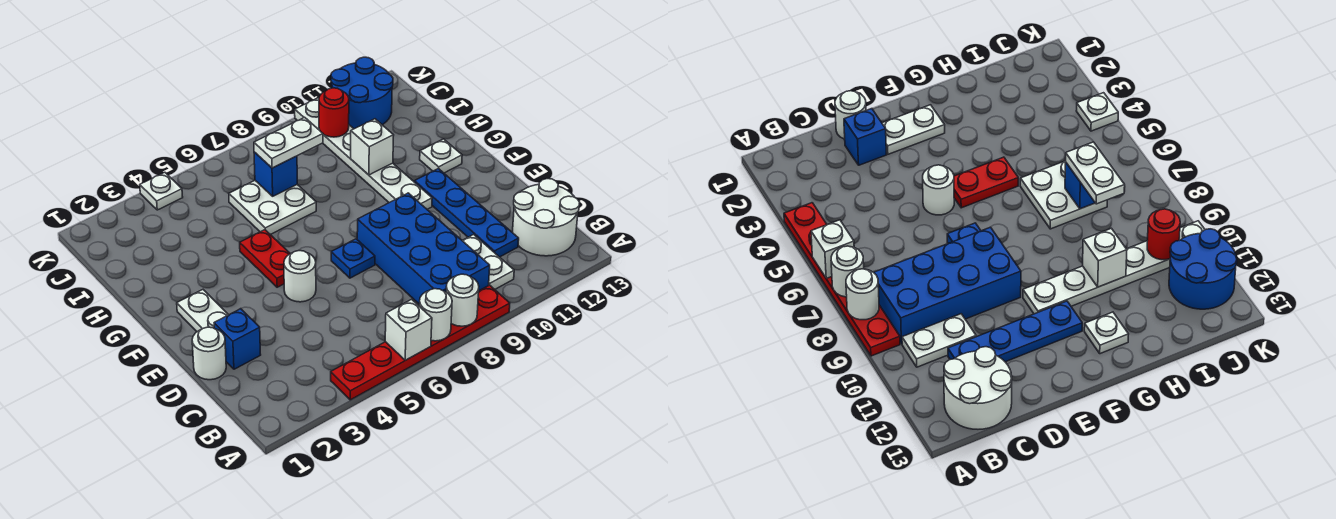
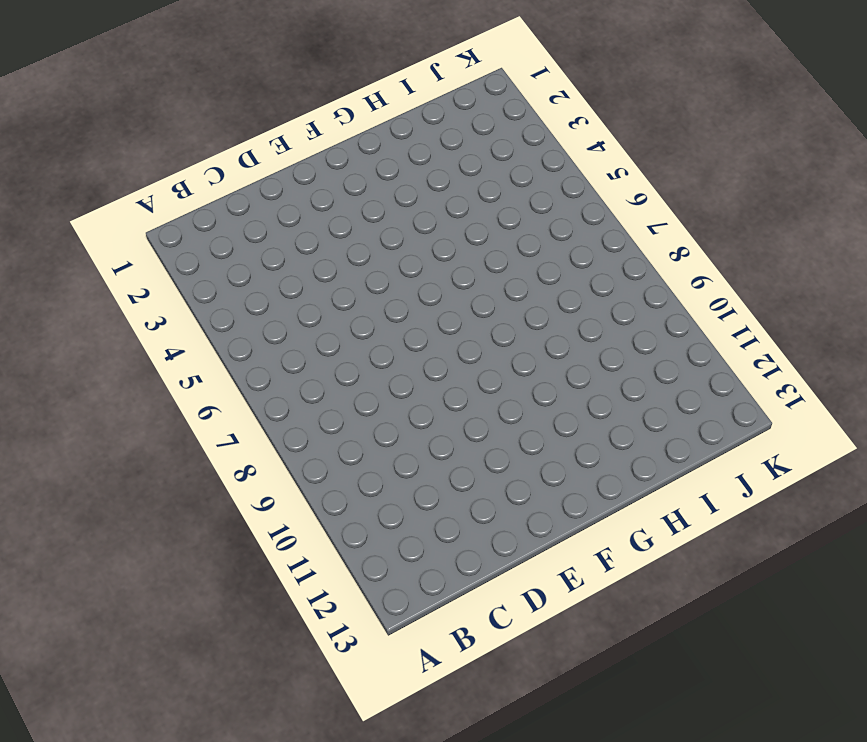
none -> red plate A4:A9 level 1
none -> blue brick B8:E9 level 1
none -> white plate B10:C10 level 1

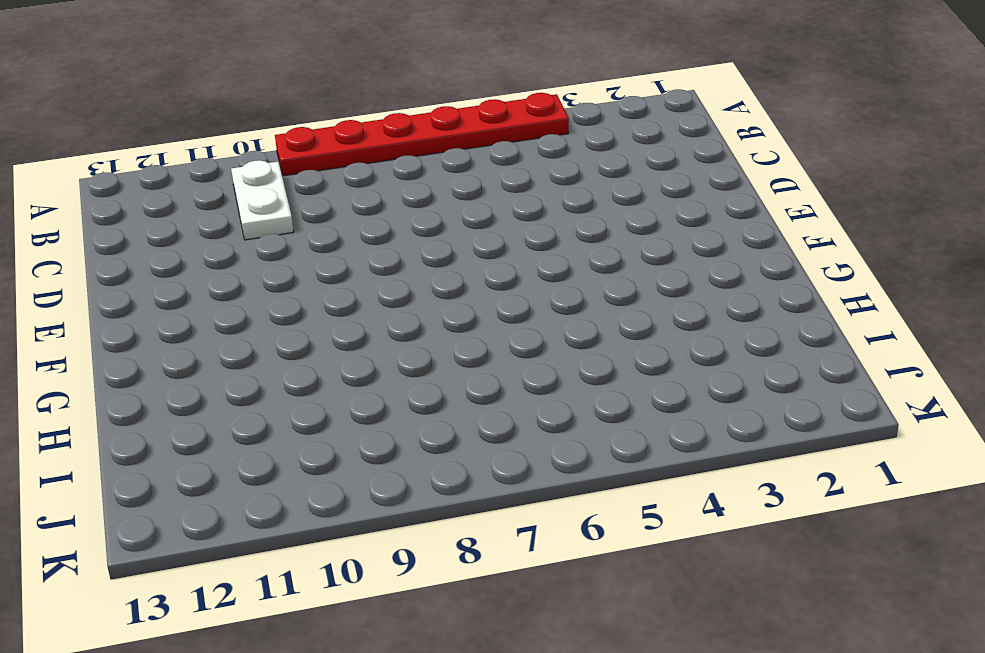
none -> blue brick B8:E9 level 1
none -> white round brick B12:C13 level 1
none -> blue plate C11:F11 level 1

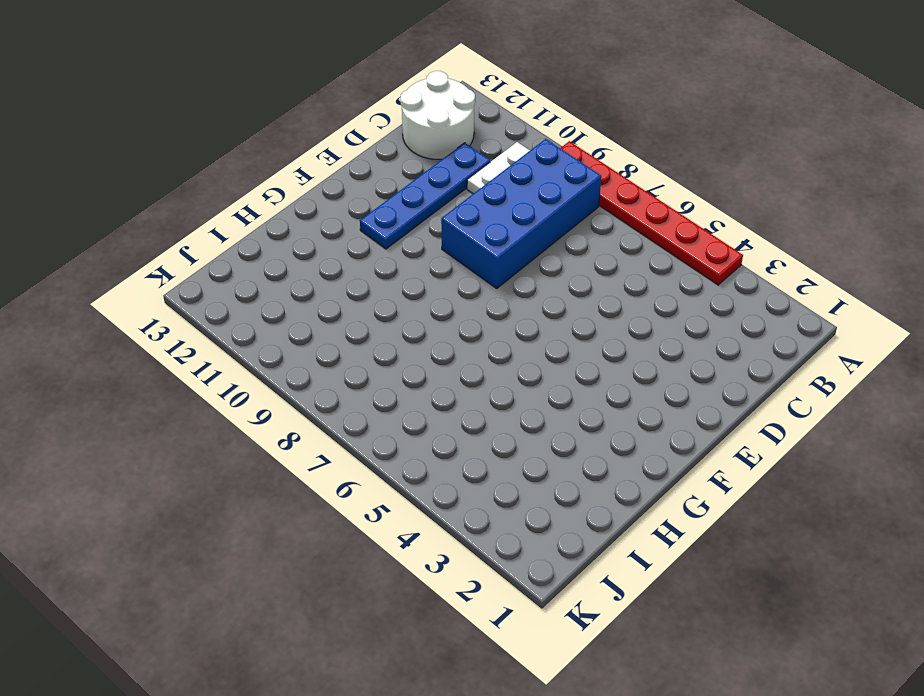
none -> white round brick D1 level 1
none -> blue brick D2 level 1
none -> white plate E2:F2 level 1

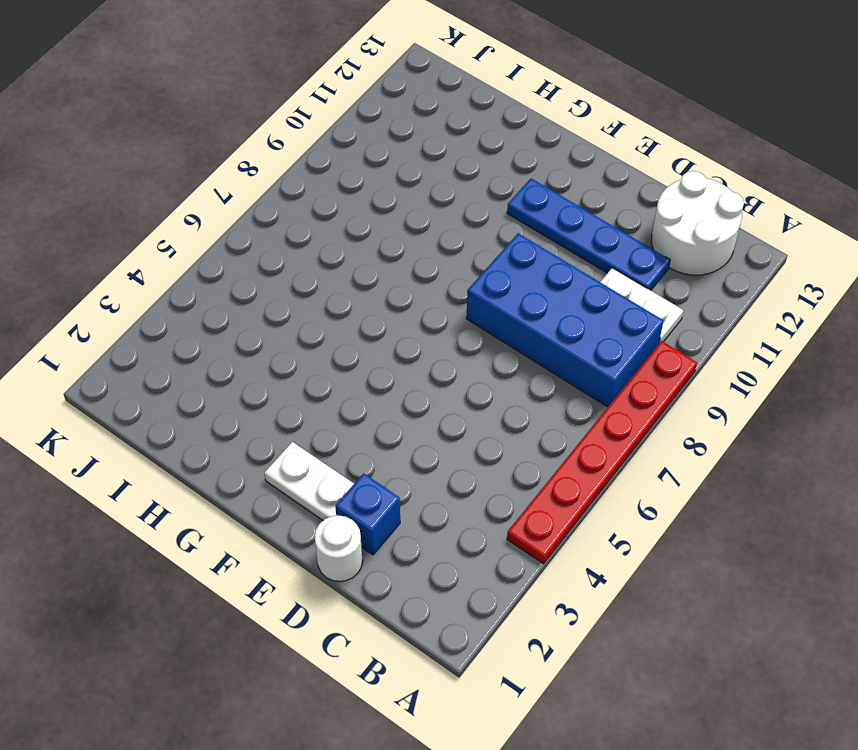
none -> white round brick E5 level 1
none -> blue plate E7 level 1
none -> red plate F5:G5 level 1

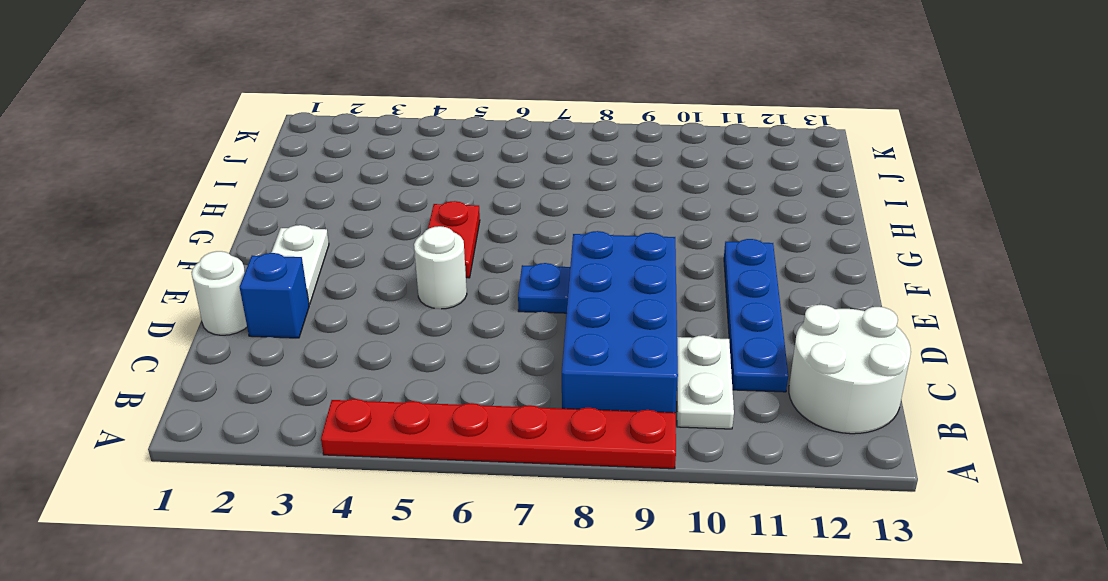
none -> white plate F10:K10 level 1
none -> white plate G12 level 1
none -> white plate H6:I7 level 1

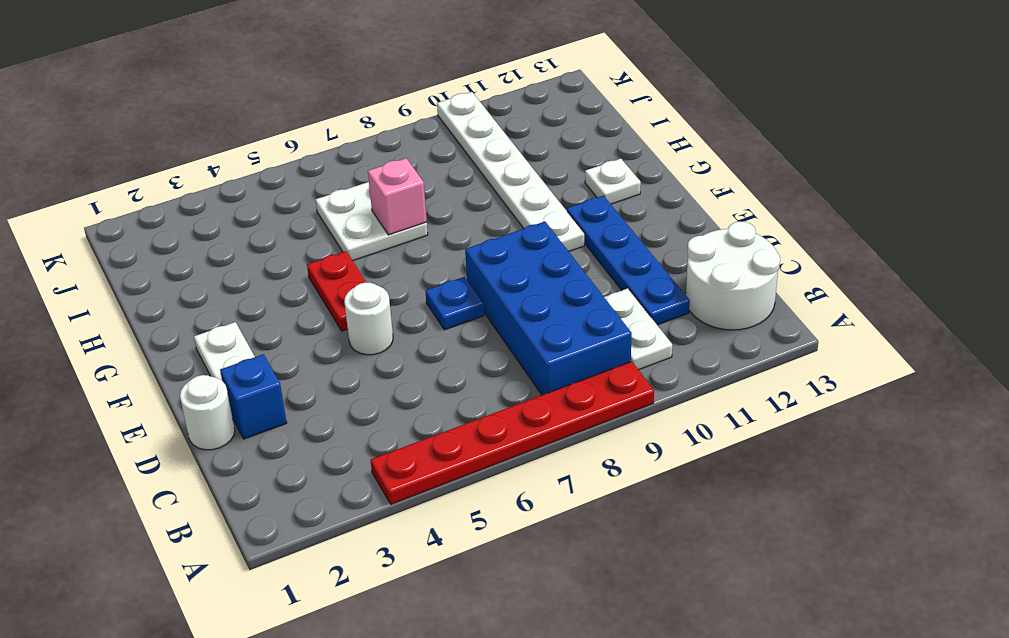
pink brick H7 level 2 -> none
none -> blue round brick J11:K12 level 1
none -> white plate K4 level 1
none -> white brick A6 level 2

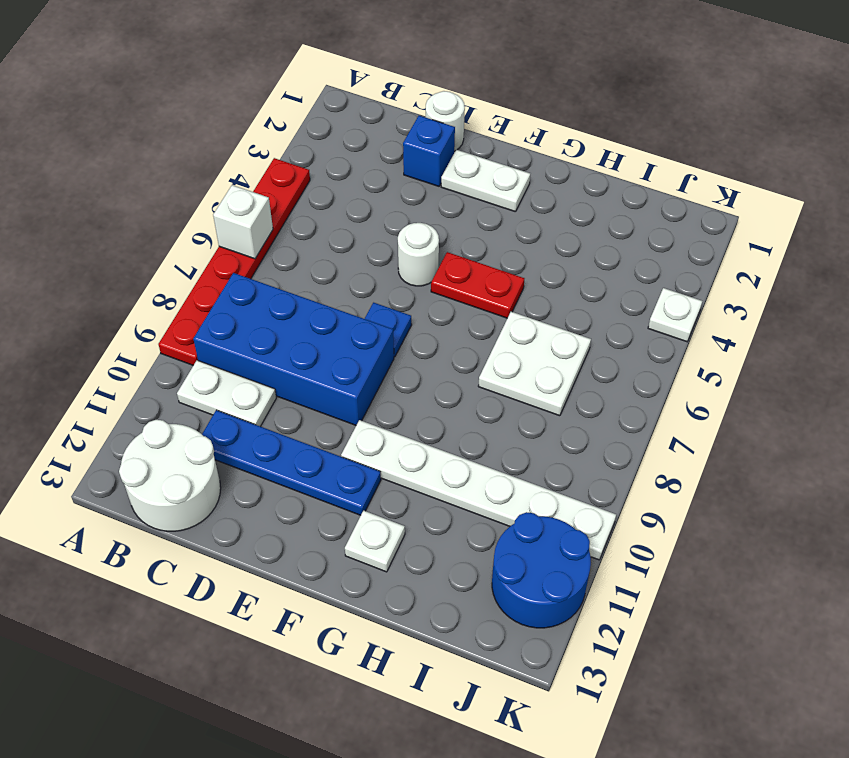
none -> white round brick A7 level 2
none -> white round brick A8 level 2
none -> white brick H10 level 2

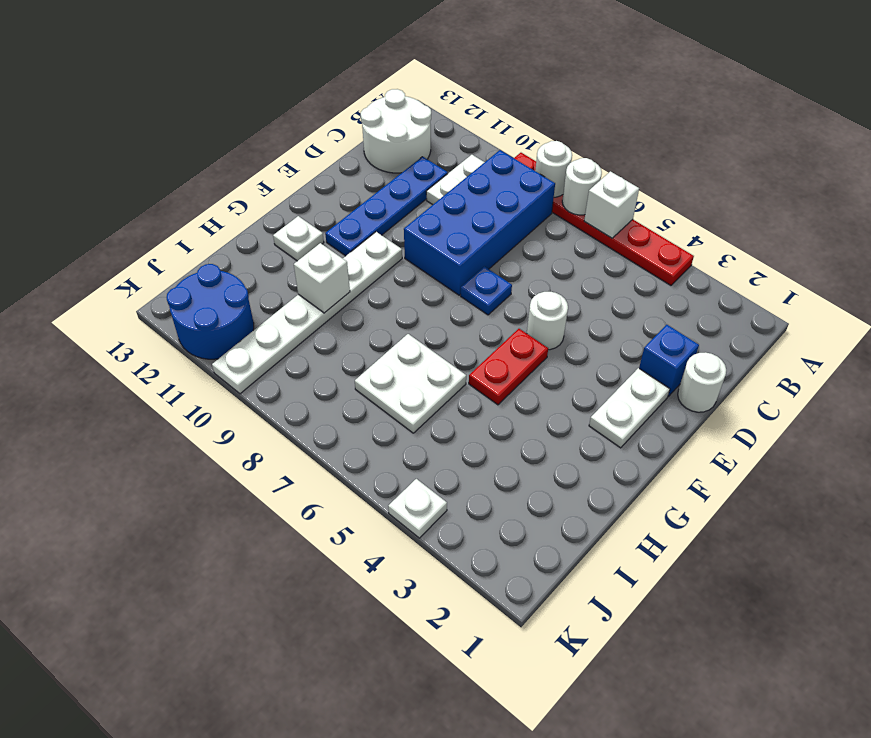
none -> blue brick I7 level 2
none -> red round brick J10 level 2
none -> white plate I7:I8 level 3

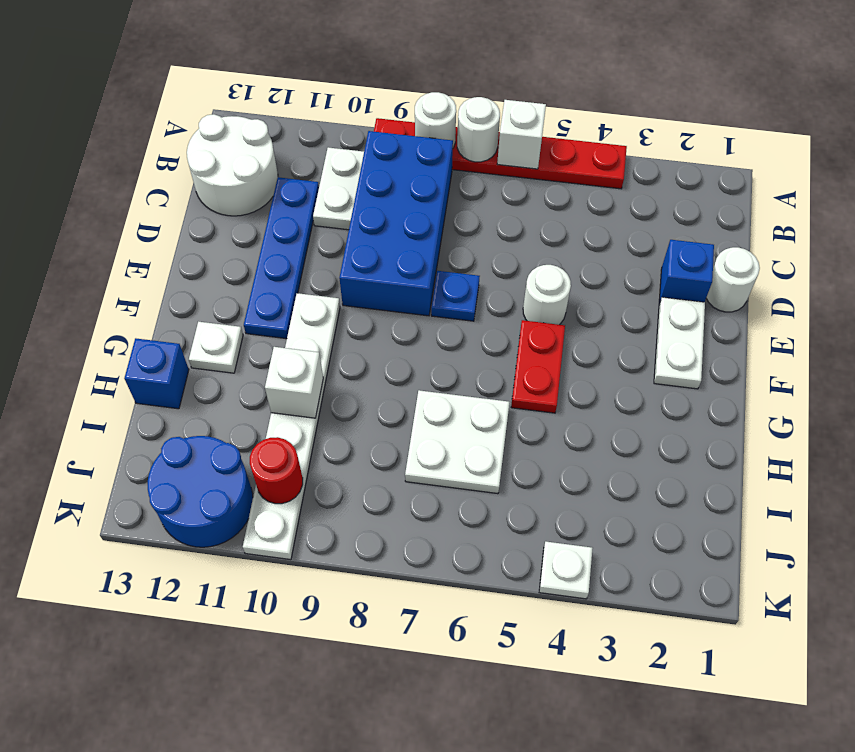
blue brick H13 level 1 -> blue brick I7 level 2
none -> white plate I7:I8 level 3

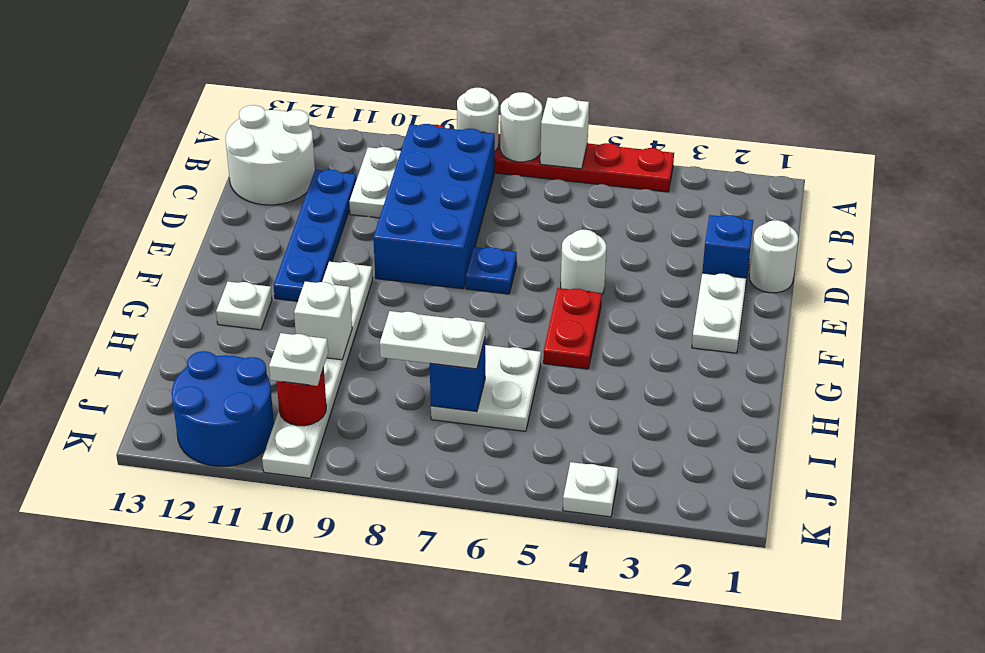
white plate J10 level 3 -> none

